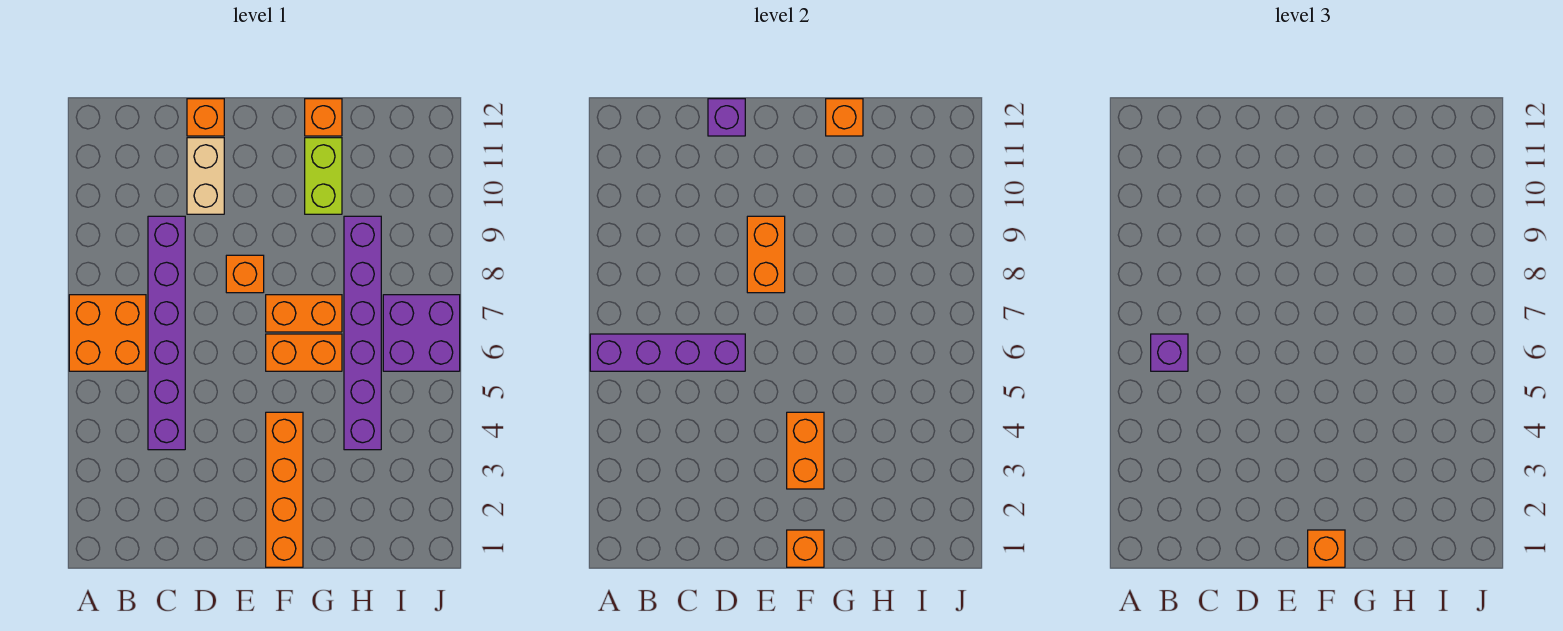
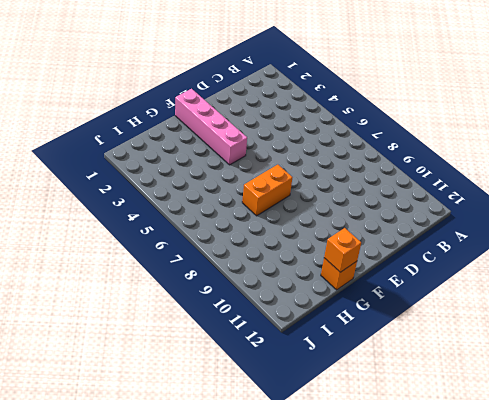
pink brick F1:F4 level 1 -> orange brick F1:F4 level 1
none -> orange brick A6:B7 level 1
none -> purple brick C4:C9 level 1
none -> tan brick D10:D11 level 1

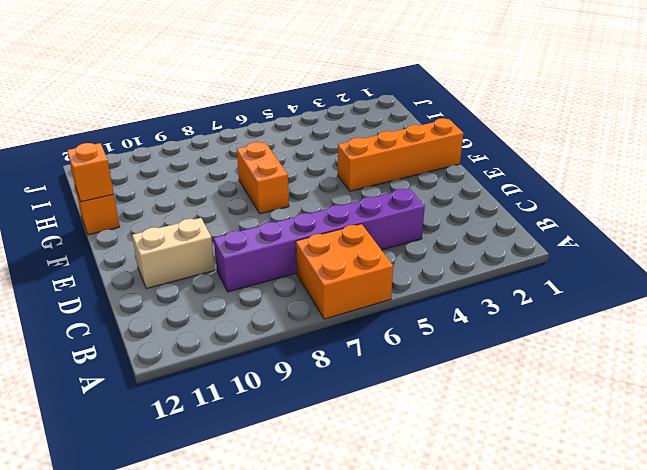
none -> orange brick D12 level 1
none -> orange brick E8 level 1
none -> orange brick F6:G6 level 1

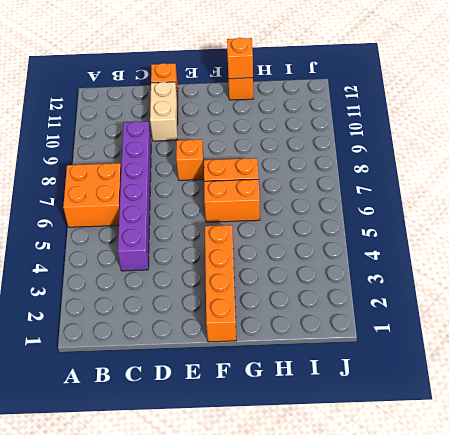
none -> lime brick G10:G11 level 1
none -> purple brick H4:H9 level 1
none -> purple brick I6:J7 level 1

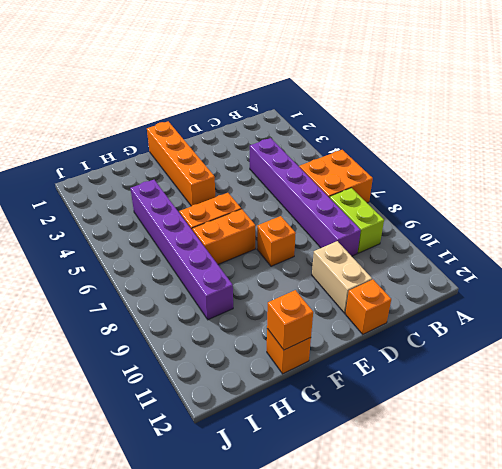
lime brick B8:B9 level 1 -> lime brick G10:G11 level 1
none -> purple brick I6:J7 level 1
none -> purple brick A6:D6 level 2
none -> purple brick D12 level 2

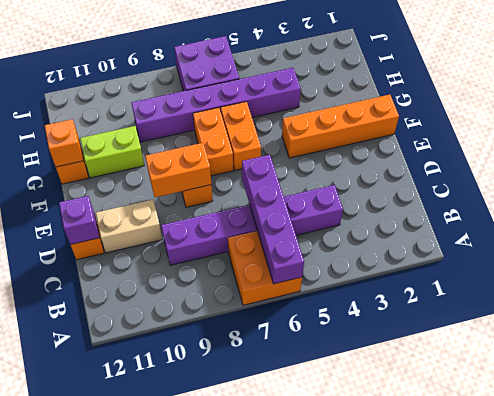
none -> orange brick F1 level 2
none -> orange brick F3:F4 level 2
none -> purple brick B6 level 3

